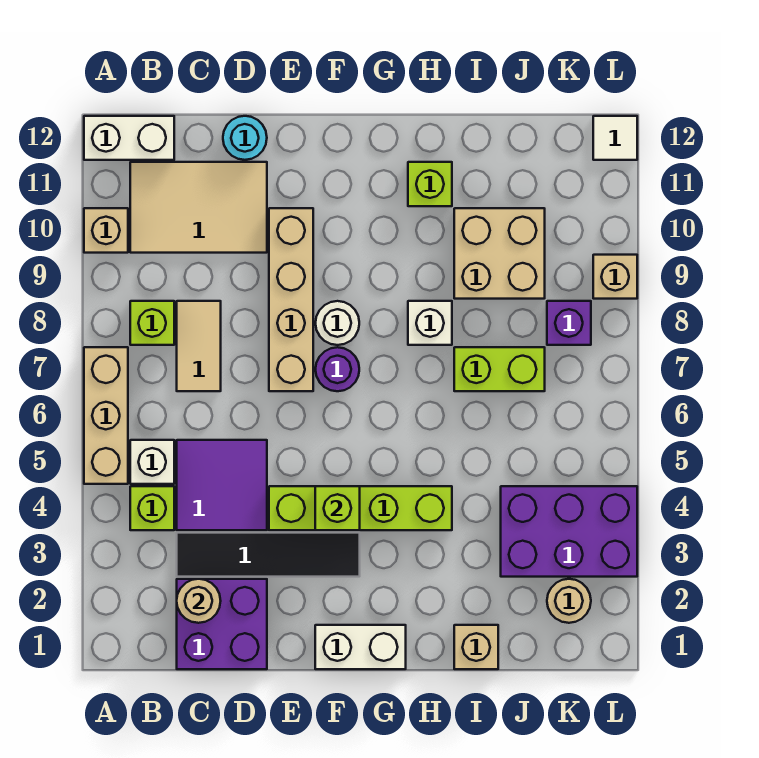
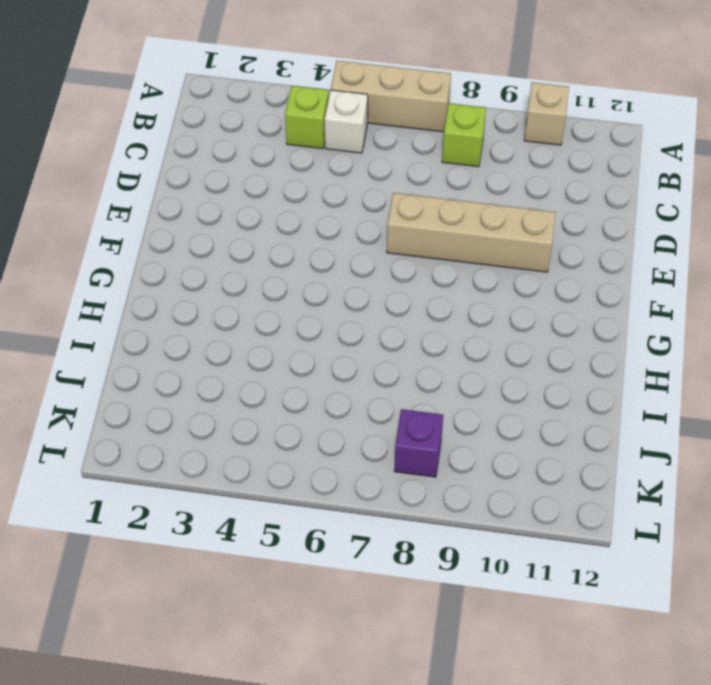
none -> white brick A12:B12 level 1
none -> tan tile B10:D11 level 1
none -> purple brick C1:D2 level 1

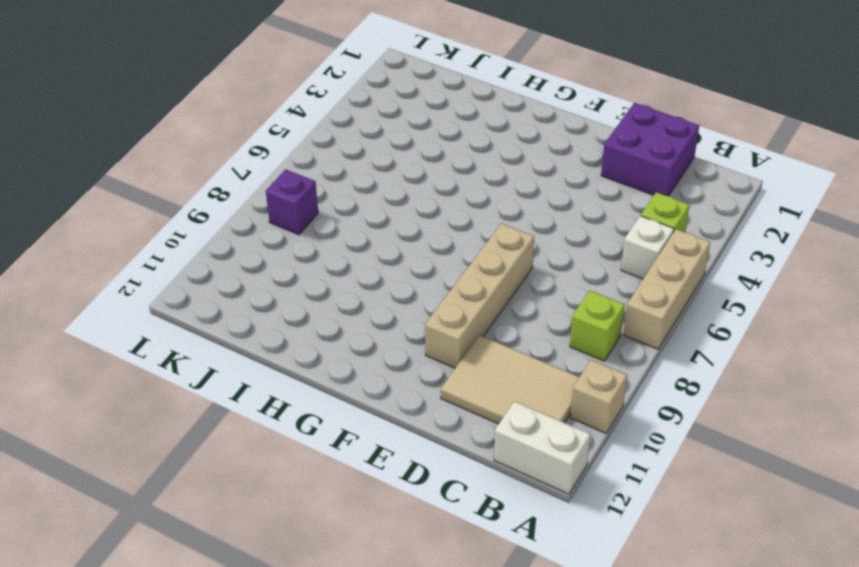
none -> black tile C3:F3 level 1
none -> purple tile C4:D5 level 1
none -> tan tile C7:C8 level 1

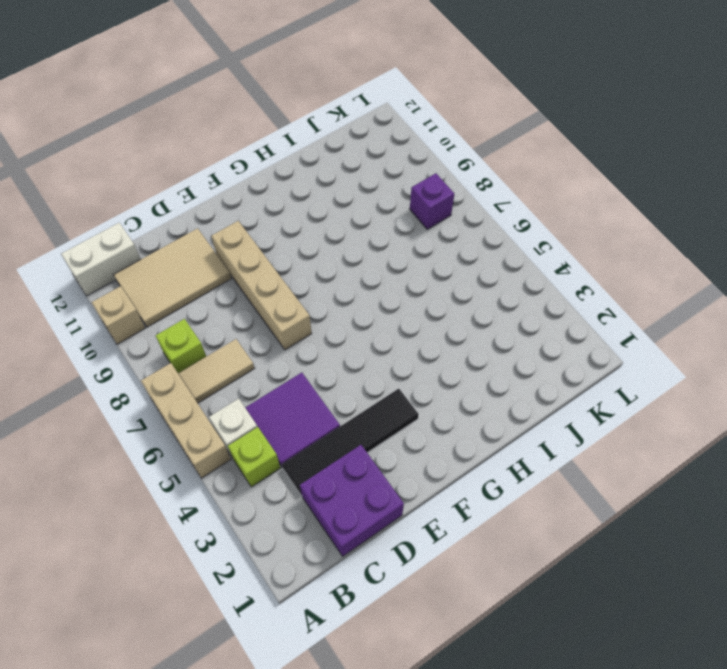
tan tile B7:C7 level 1 -> tan tile C7:C8 level 1
none -> cyan round brick D12 level 1
none -> lime brick E4:H4 level 1
none -> white brick F1:G1 level 1

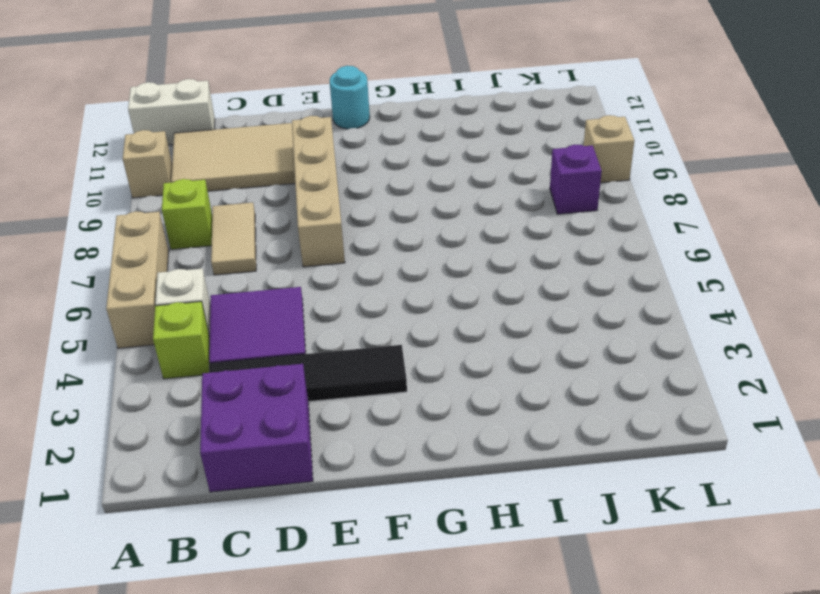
cyan round brick F12 level 1 -> cyan round brick D12 level 1
none -> lime brick E4:H4 level 1
none -> white brick F1:G1 level 1
none -> purple round brick F7 level 1

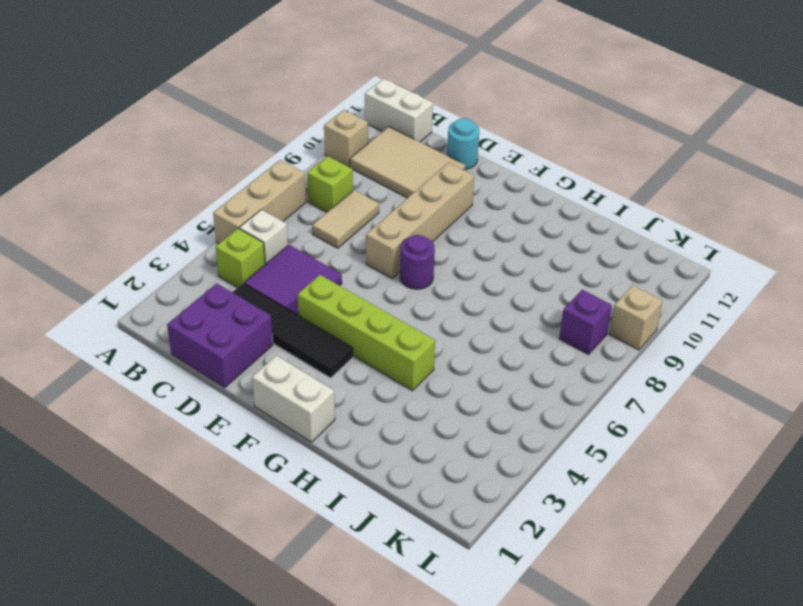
none -> white round brick F8 level 1
none -> white brick H8 level 1
none -> lime brick H11 level 1

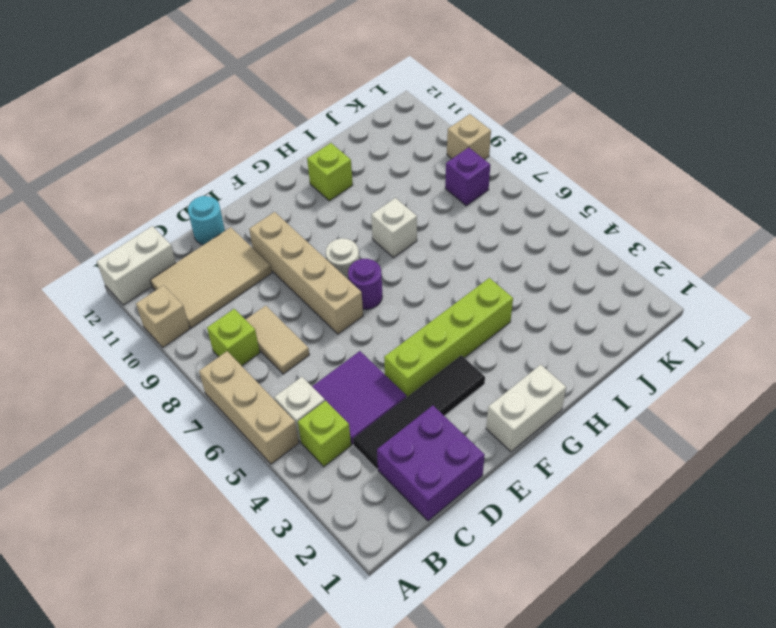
none -> tan brick I1 level 1
none -> lime brick I7:J7 level 1
none -> tan brick I9:J10 level 1

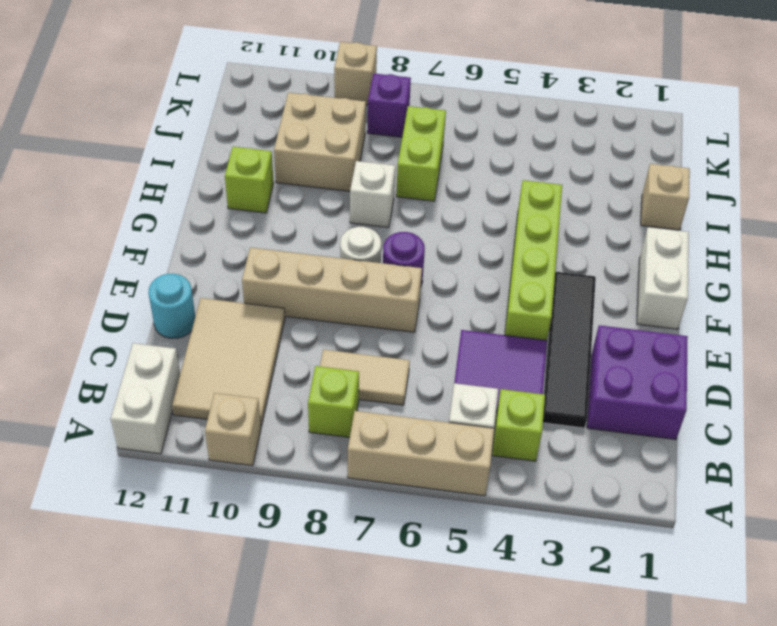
none -> purple brick J3:L4 level 1
none -> tan round brick K2 level 1
none -> white tile L12 level 1

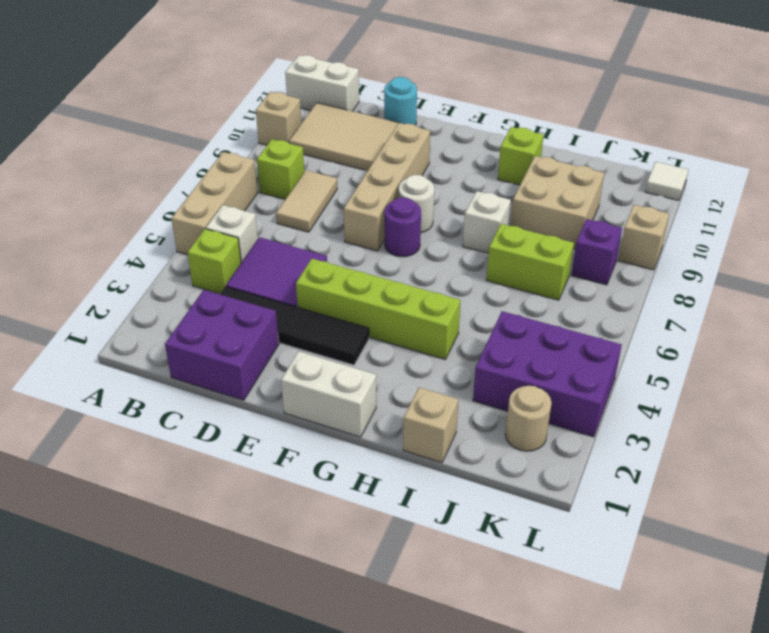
none -> tan round brick C2 level 2
none -> lime brick F4 level 2

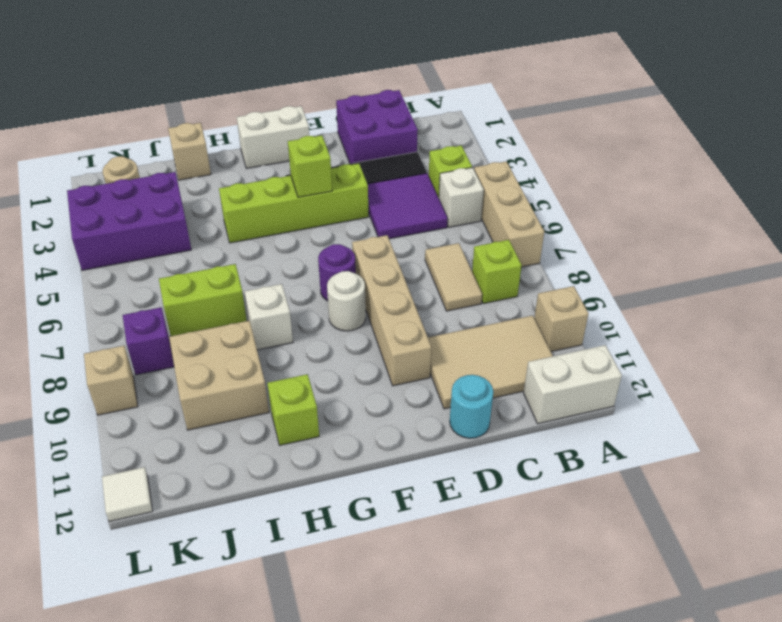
none -> tan round brick C2 level 2

